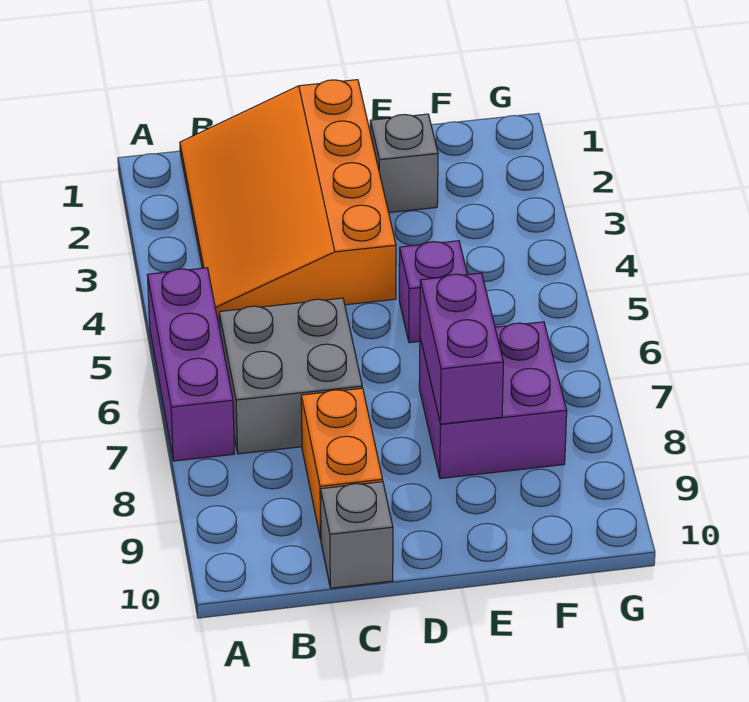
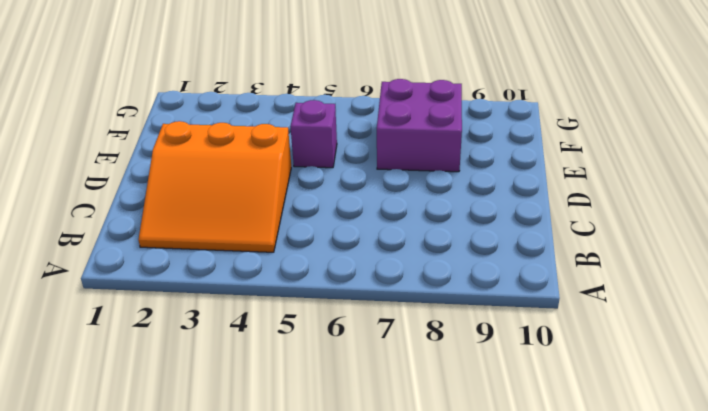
orange slope B2:D4 level 1 top D -> orange slope B1:D4 level 1 top D
none -> purple brick A5:A7 level 1
none -> grey brick B6:C7 level 1

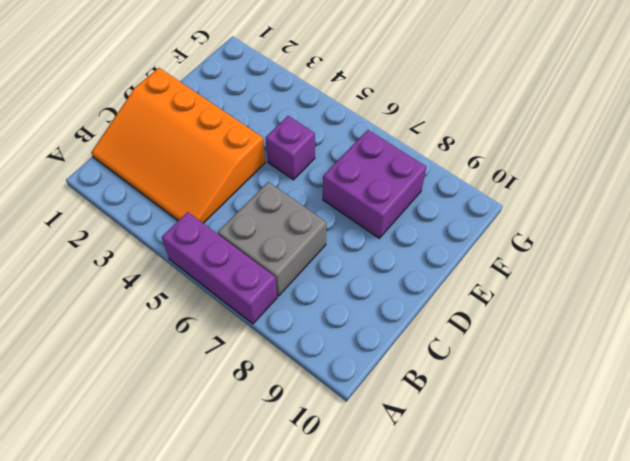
none -> orange brick C8:C9 level 1
none -> grey brick C10 level 1

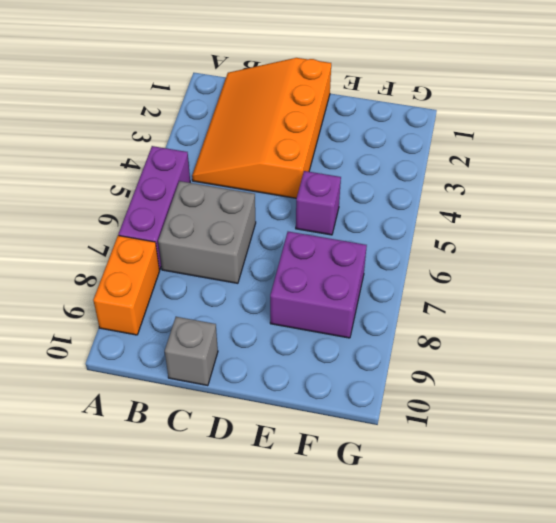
orange brick A8:A9 level 1 -> orange brick C8:C9 level 1
none -> grey brick E2 level 1
none -> purple brick E7:E8 level 2

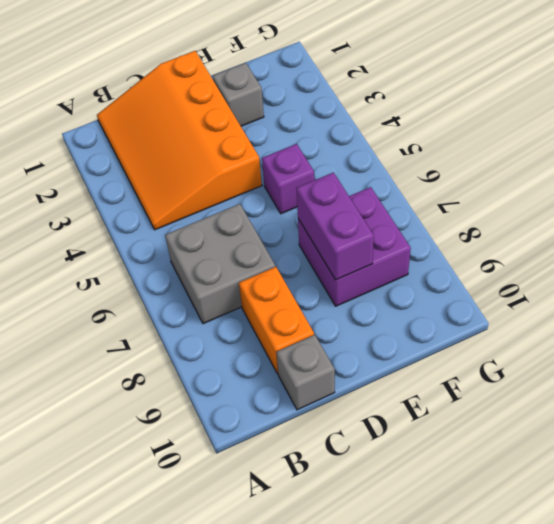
none -> purple brick A5:A7 level 1

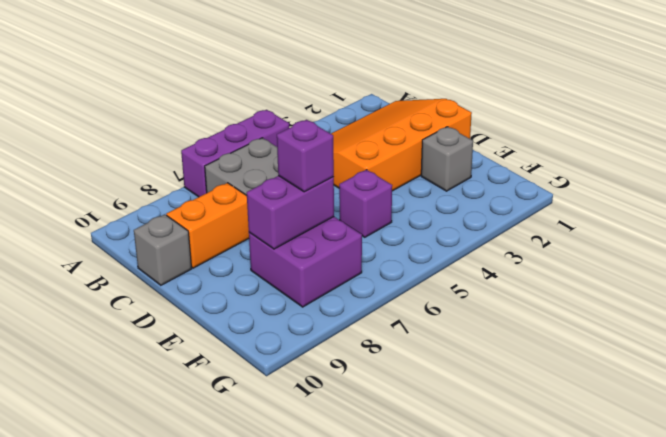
purple brick E7 level 3 -> none

